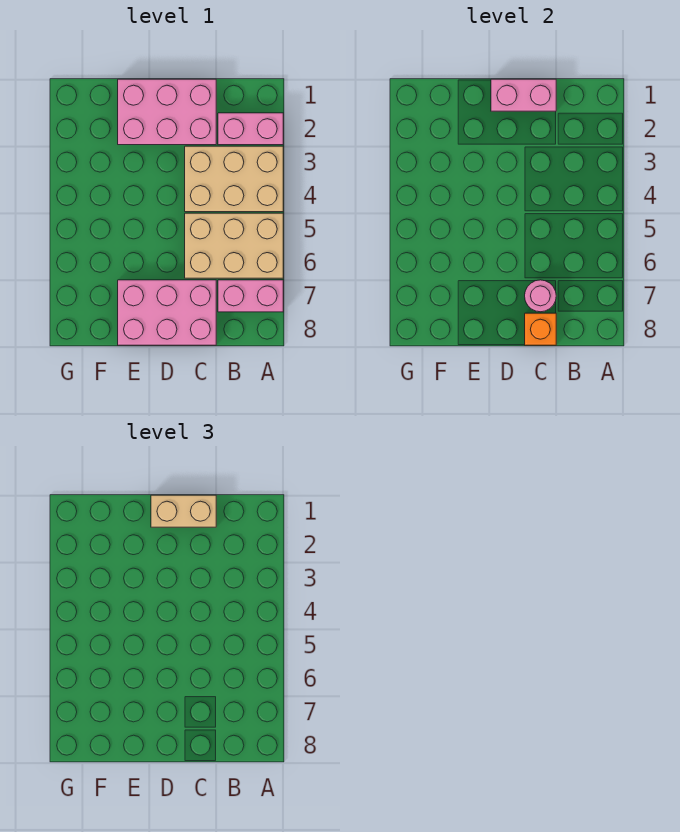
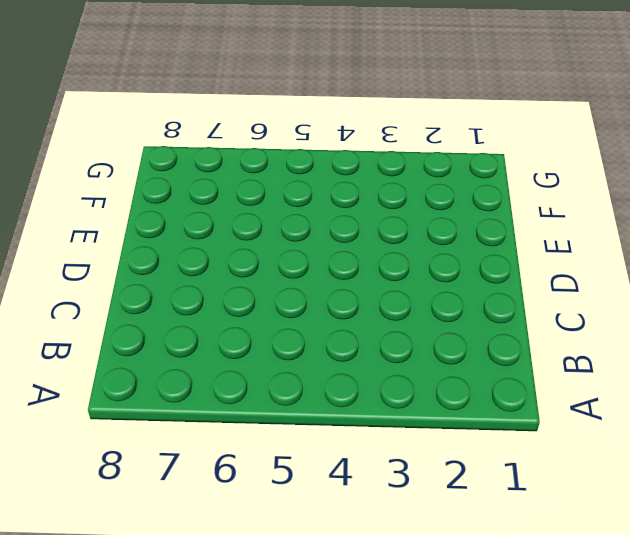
none -> pink brick A2:B2 level 1
none -> tan brick A3:C4 level 1

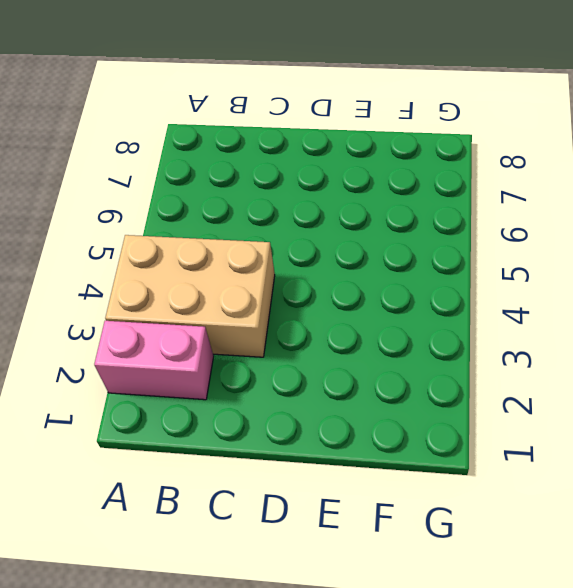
none -> tan brick A5:C6 level 1
none -> pink brick A7:B7 level 1

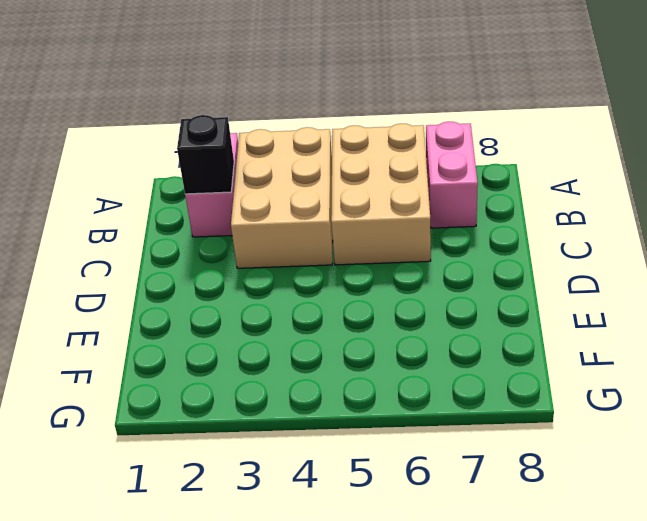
black brick B2 level 2 -> none
none -> pink brick C1:E2 level 1
none -> pink brick C7:E8 level 1

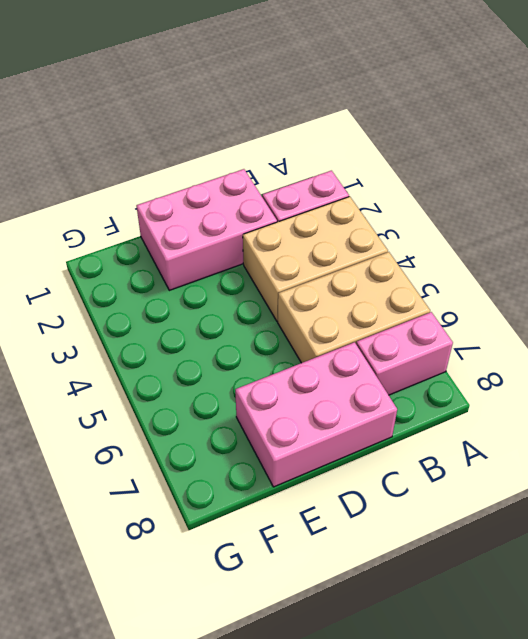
none -> pink brick C1:D1 level 2
none -> pink round brick C7 level 2

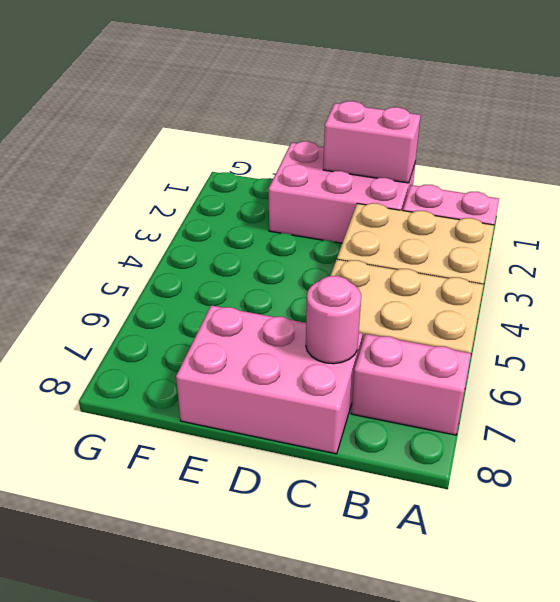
none -> orange brick C8 level 2
none -> tan brick C1:D1 level 3

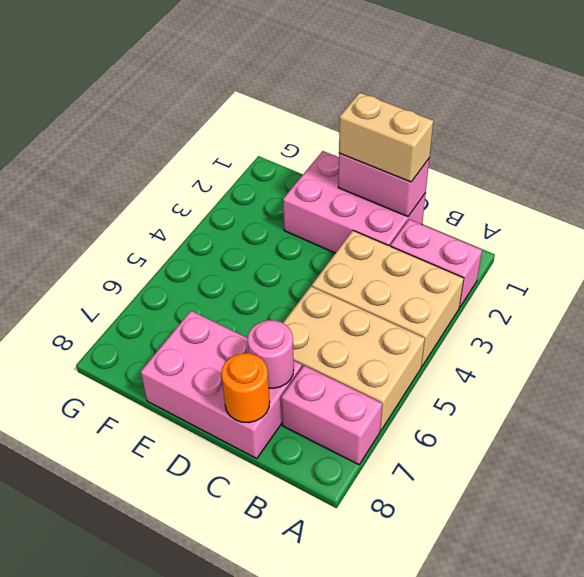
orange round brick C8 level 2 -> orange brick C8 level 2

